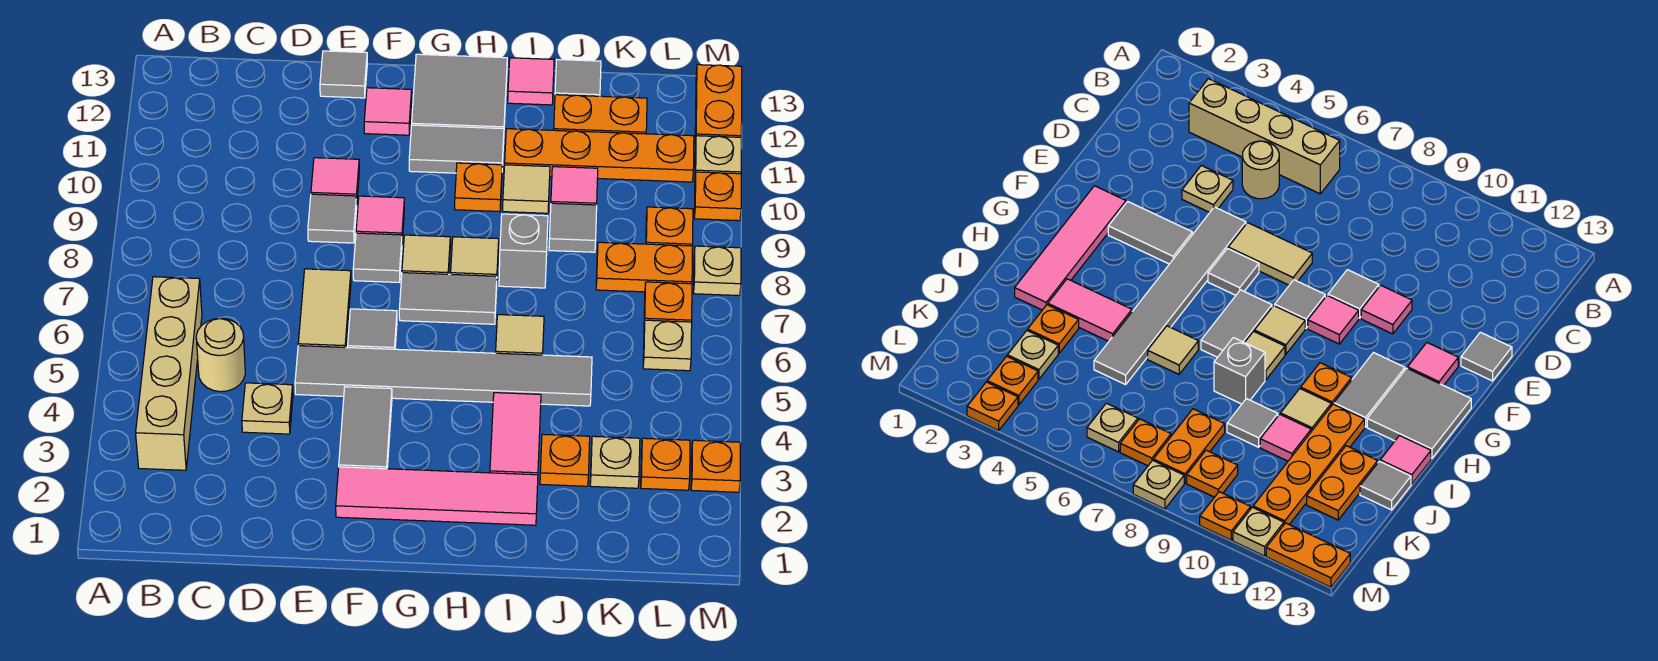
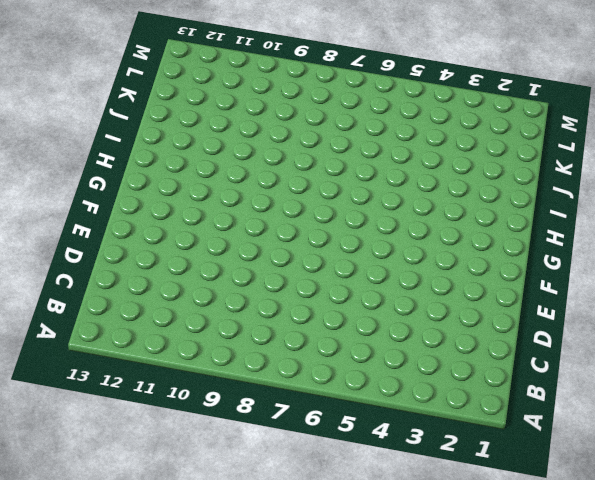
none -> tan brick B3:B6 level 1
none -> tan round brick C5 level 1
none -> tan plate D4 level 1
none -> grey tile E5:J5 level 1

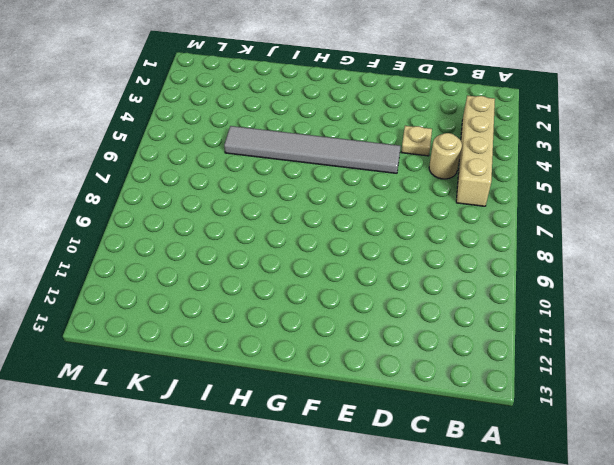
none -> tan tile E6:E7 level 1
none -> grey tile E9 level 1
none -> pink tile E10 level 1
none -> grey tile E13 level 1

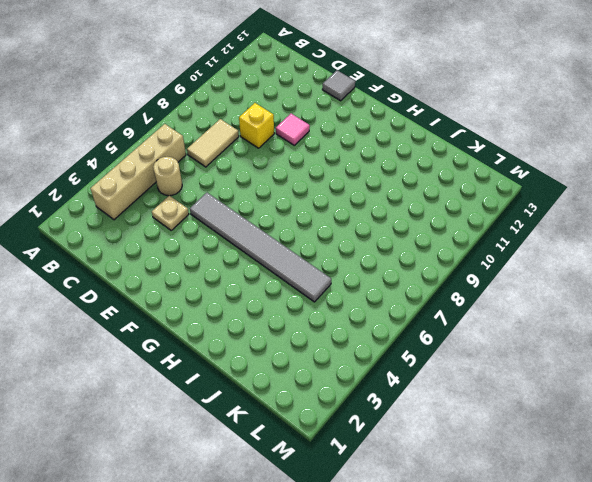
tan tile C7:C8 level 1 -> tan tile E6:E7 level 1
yellow brick D9 level 1 -> none
none -> grey tile E9 level 1
none -> pink tile F2:I2 level 1
none -> grey tile F3:F4 level 1
none -> grey tile F6 level 1

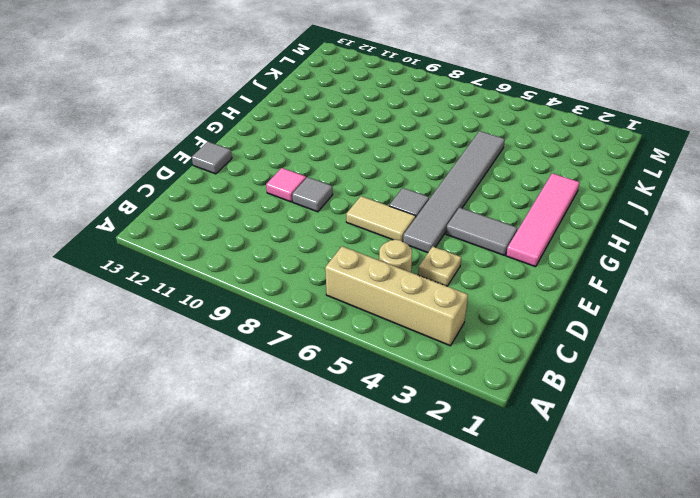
none -> grey tile F8 level 1
none -> pink tile F9 level 1
none -> pink tile F12 level 1
none -> grey tile G7:H7 level 1

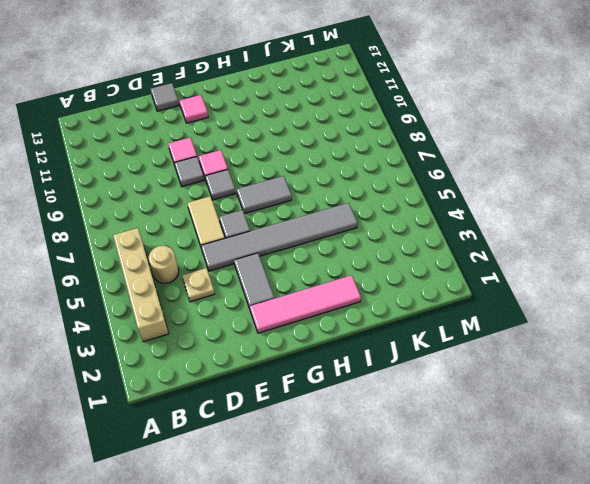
none -> tan tile G8 level 1
none -> grey tile G11:H11 level 1
none -> grey tile G12:H13 level 1
none -> tan tile H8 level 1

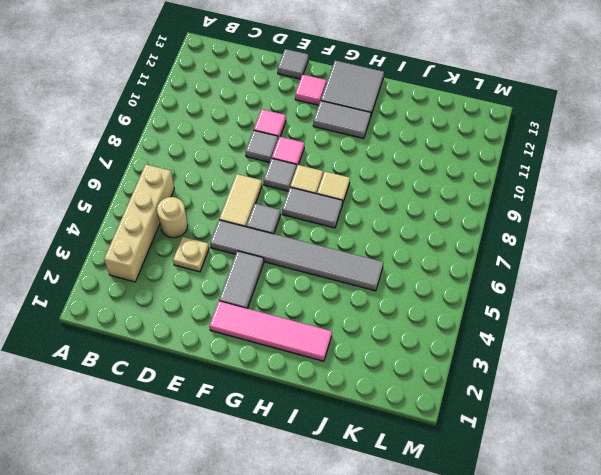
none -> orange plate H10 level 1
none -> pink tile I3:I4 level 1
none -> tan tile I6 level 1
none -> grey brick I8 level 1

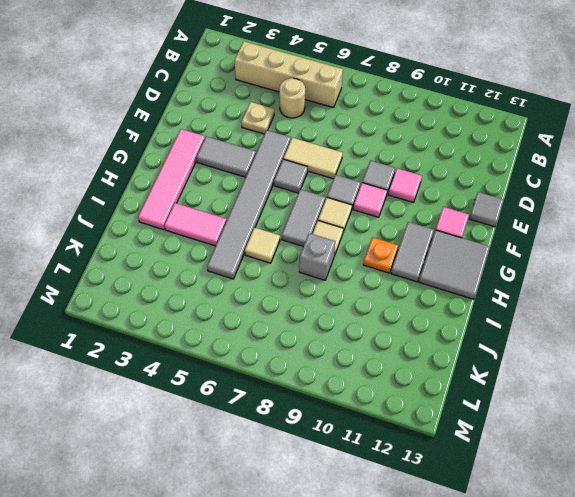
none -> tan tile I10 level 1
none -> orange plate I11:L11 level 1
none -> pink tile I13 level 1
none -> orange plate J3 level 1

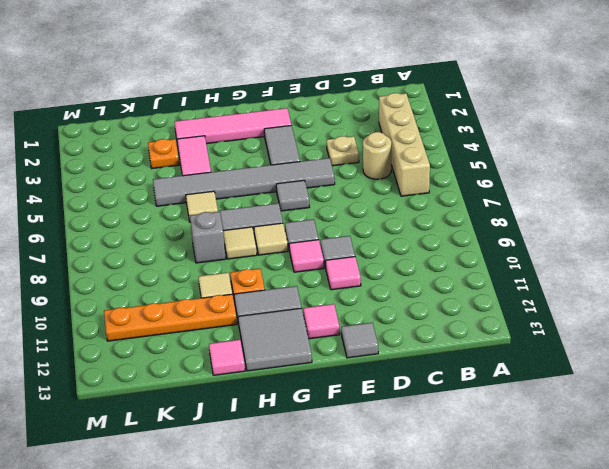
none -> tan tile E6:E7 level 1
none -> grey tile J9 level 1
none -> pink tile J10 level 1
none -> orange plate J12:K12 level 1

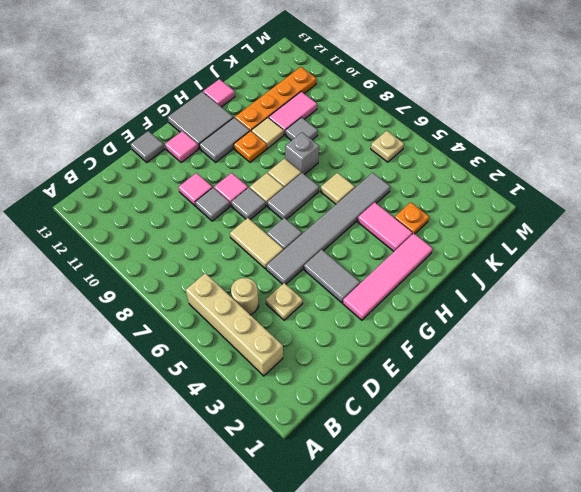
pink tile J10:K10 level 1 -> pink tile J10 level 1
none -> orange plate J12:K12 level 1
none -> grey tile J13 level 1
none -> tan plate K3 level 1
none -> orange plate K8:L8 level 1

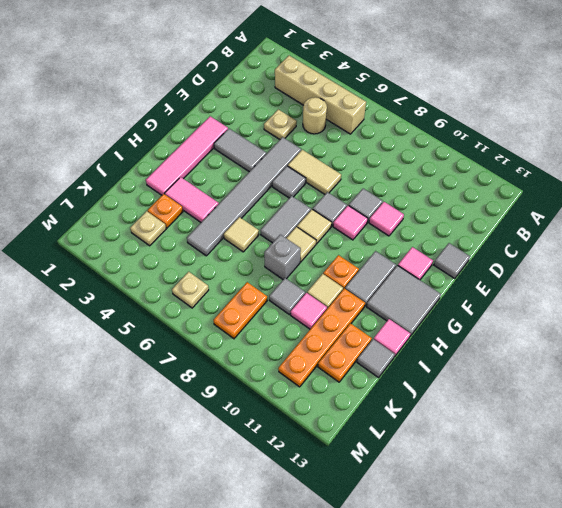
none -> orange plate L3 level 1
none -> orange plate L7 level 1
none -> orange plate L9 level 1
none -> orange plate M3 level 1

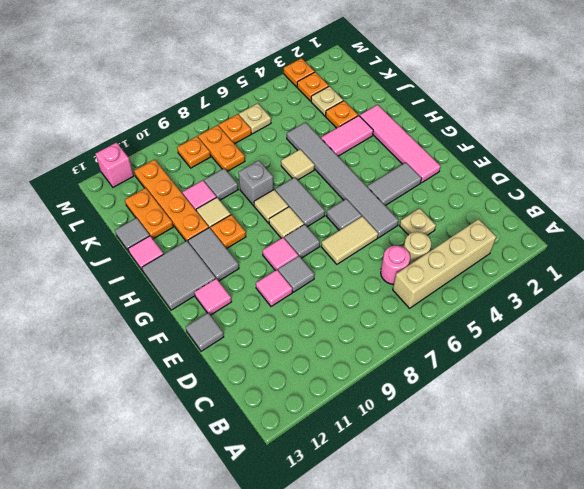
pink round brick C6 level 1 -> none
pink brick M12 level 1 -> orange plate M12:M13 level 1
none -> tan plate M8 level 1
none -> orange plate M10 level 1
none -> tan plate M11 level 1

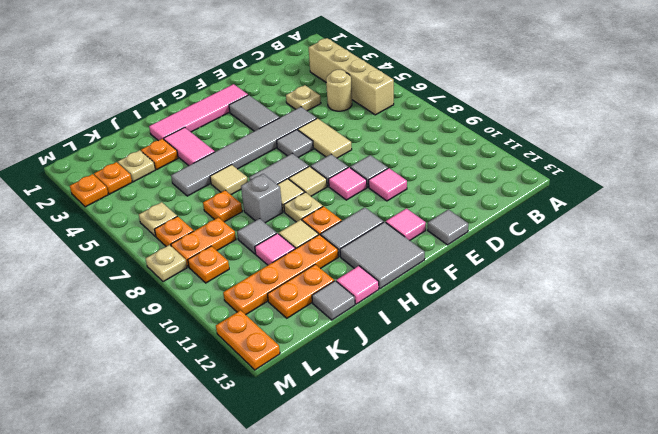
tan plate H9 level 1 -> tan plate M11 level 1
orange plate J7 level 1 -> orange plate M10 level 1

